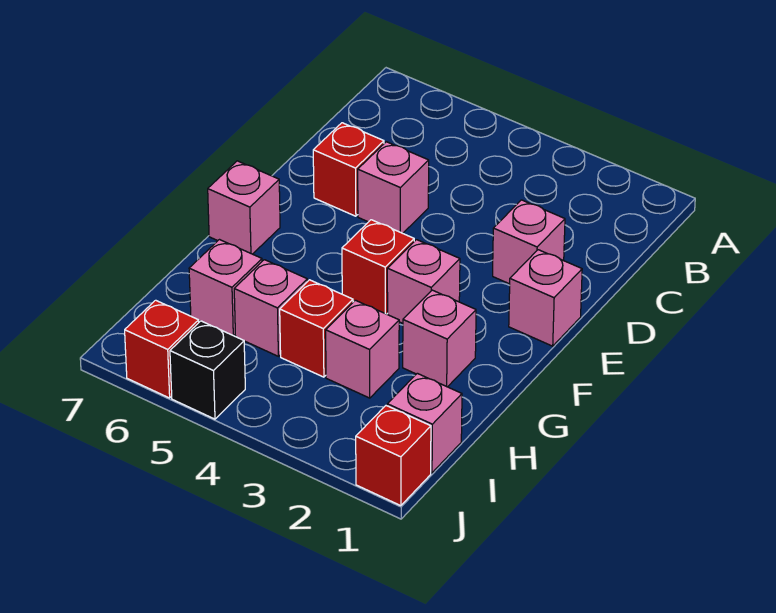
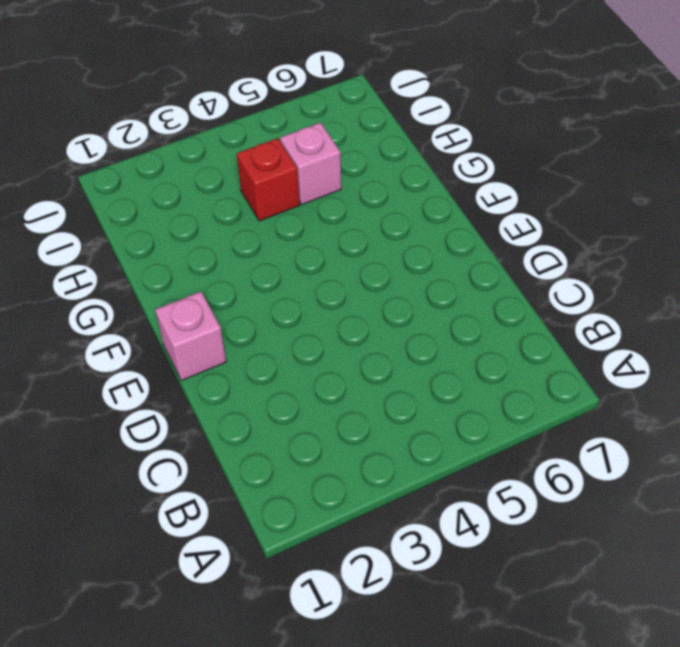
none -> pink brick D2 level 1
none -> pink brick D5 level 1
none -> red brick D6 level 1

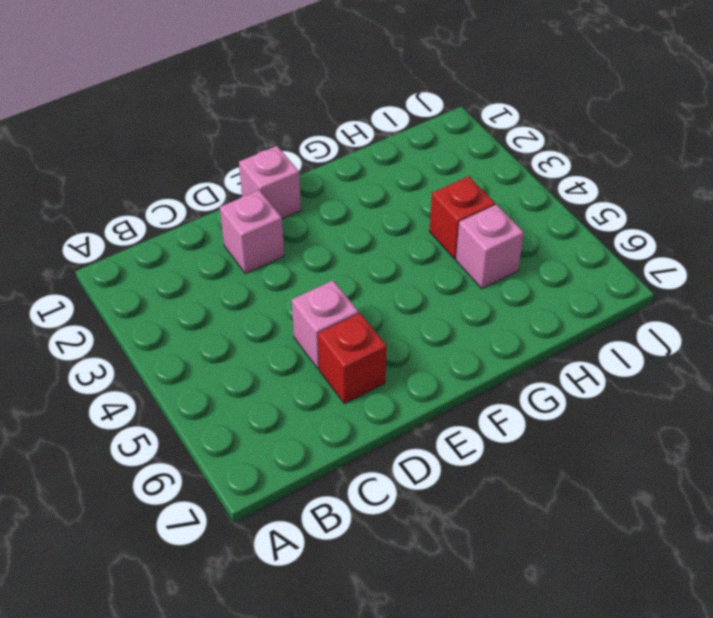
none -> pink brick F3 level 1
none -> red brick F4 level 1
none -> pink brick F7 level 1

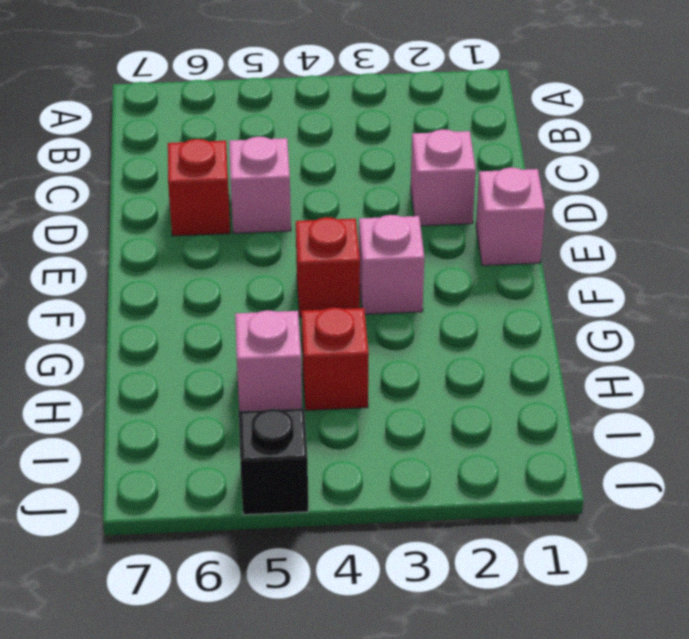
none -> pink brick F7 level 1
none -> pink brick G2 level 1
none -> pink brick H3 level 1

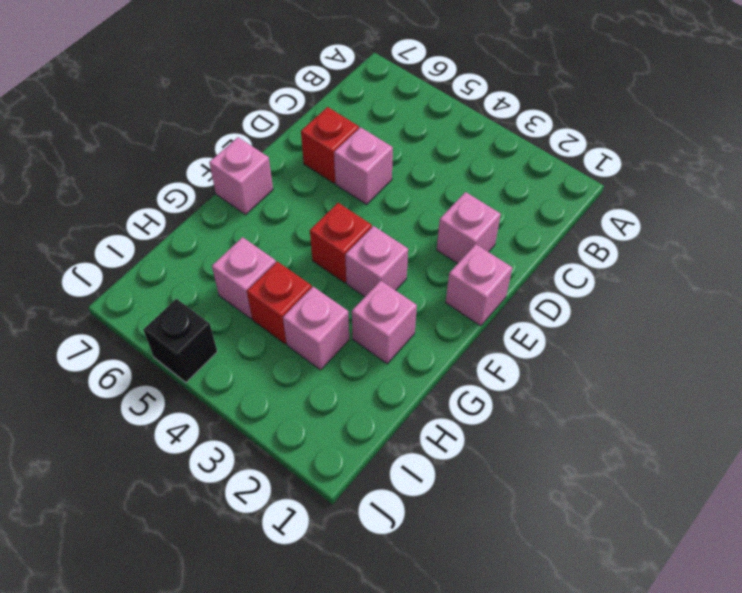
none -> pink brick H6 level 1
none -> pink brick I1 level 1
none -> red brick J1 level 1

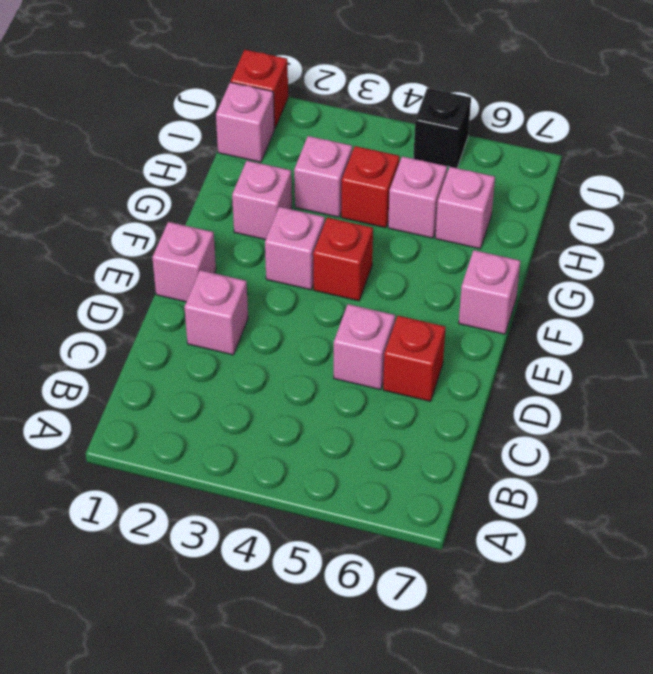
none -> red brick J6 level 1

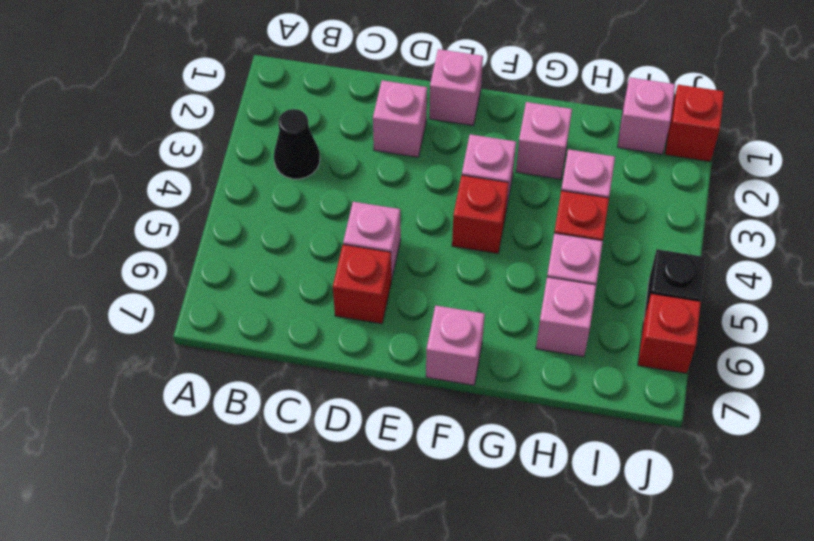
black cone B3 level 1 -> none

